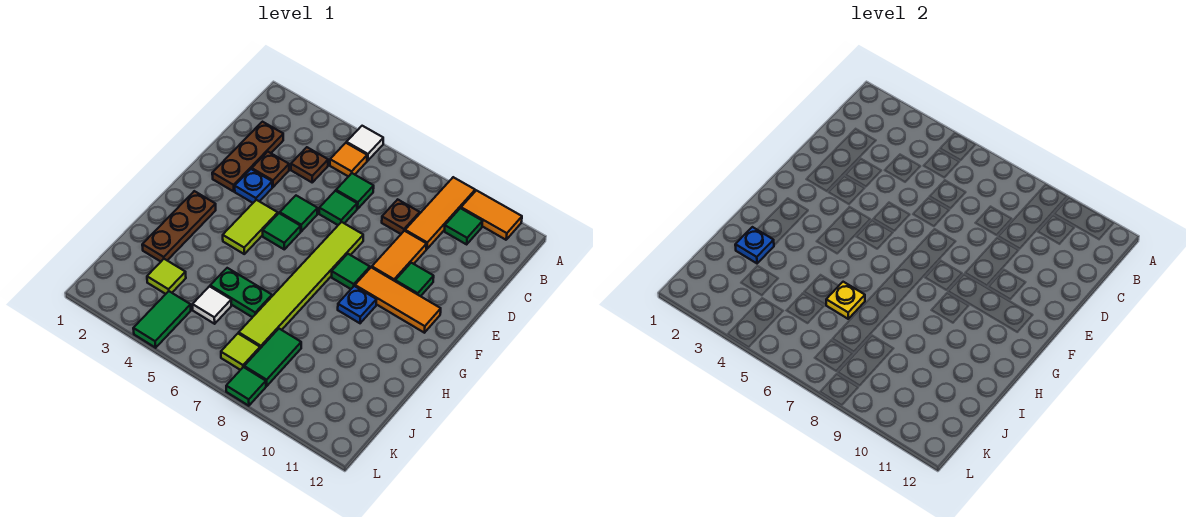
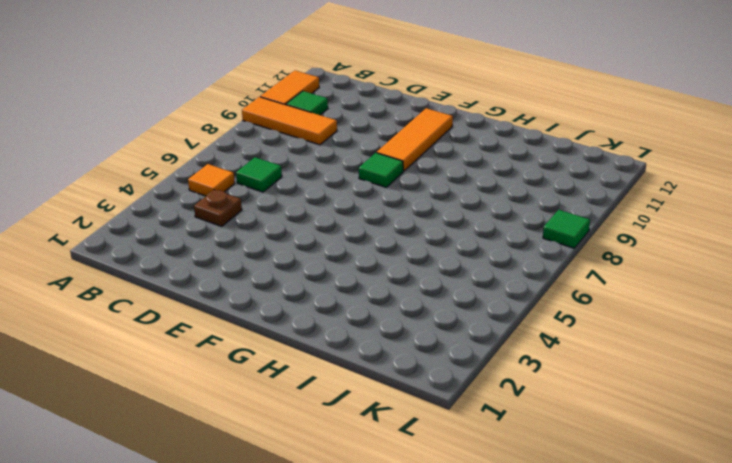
none -> white tile A5 level 1
none -> brown plate C2:E2 level 1
none -> brown plate C8 level 1
none -> brown plate D3 level 1

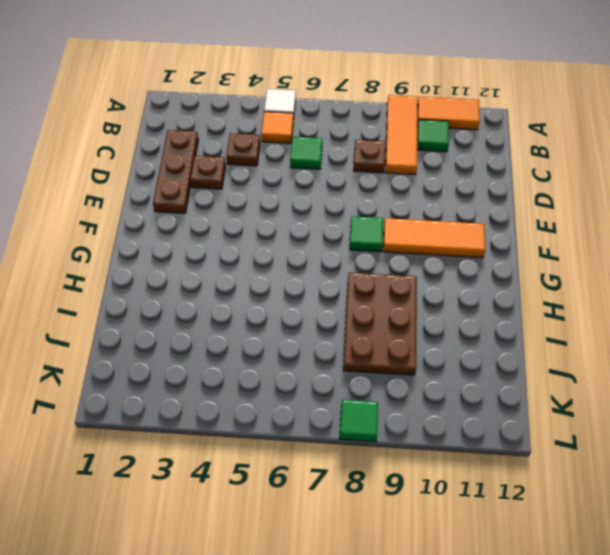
brown plate H8:J9 level 1 -> green tile J8:K8 level 1
none -> green tile D6 level 1
none -> orange tile D9:E9 level 1
none -> blue plate E3 level 1
none -> green tile E5 level 1

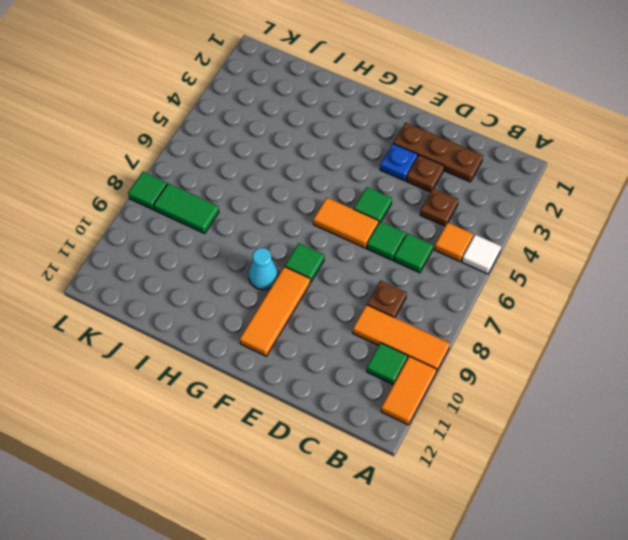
orange tile E6:F6 level 1 -> orange tile D9:E9 level 1
cyan cone G9 level 1 -> blue plate G9 level 1
none -> lime tile E7:J7 level 1
none -> green tile E10 level 1
none -> lime tile F4:G4 level 1
none -> green tile F5 level 1

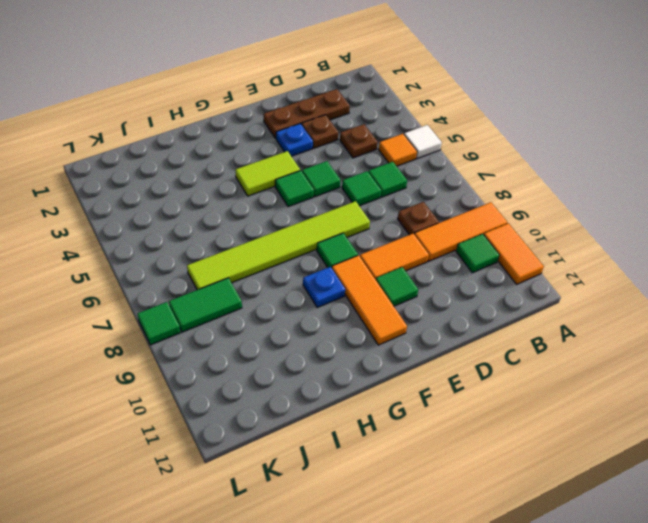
none -> brown plate G2:I2 level 1
none -> green plate I5:I6 level 1
none -> lime tile J3 level 1
none -> white tile J5 level 1

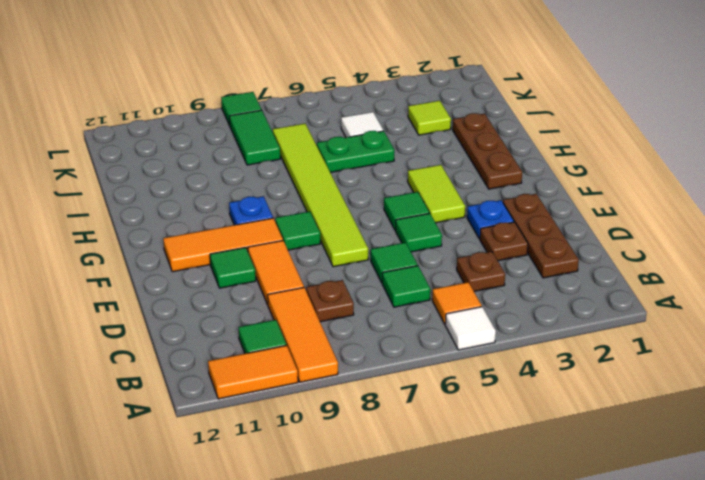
none -> green tile K4:L4 level 1
none -> lime tile K7 level 1
none -> blue plate I2 level 2
none -> yellow plate I6 level 2

